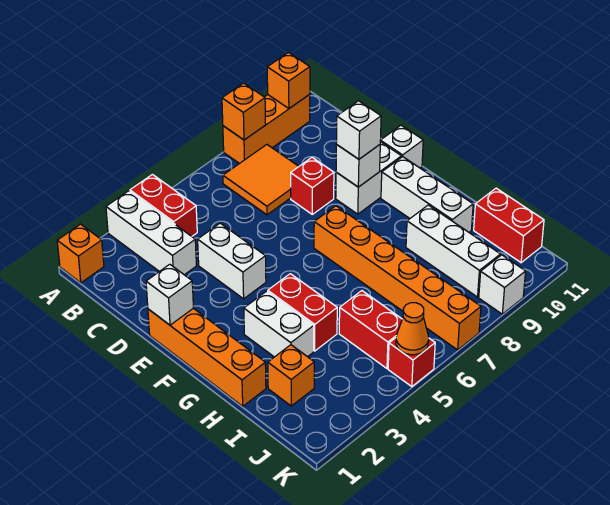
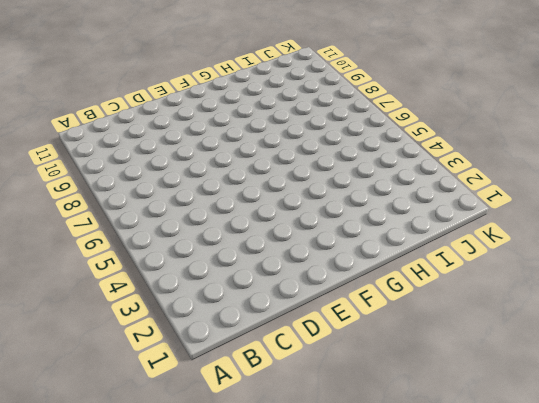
none -> orange brick A1 level 1
none -> white brick A3:C3 level 1
none -> red brick A4:B4 level 1

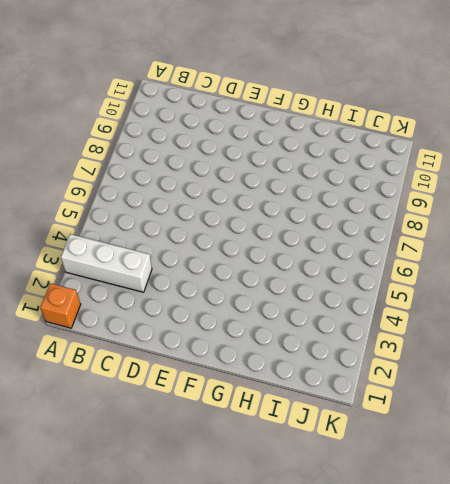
none -> red brick A4:B4 level 1
none -> orange brick A8:A10 level 1
none -> orange tile B7:C8 level 1

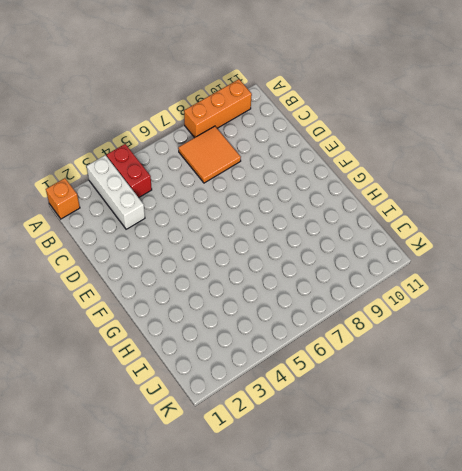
none -> white brick D4:E4 level 1
none -> red brick D8 level 1
none -> orange brick E1:H1 level 1

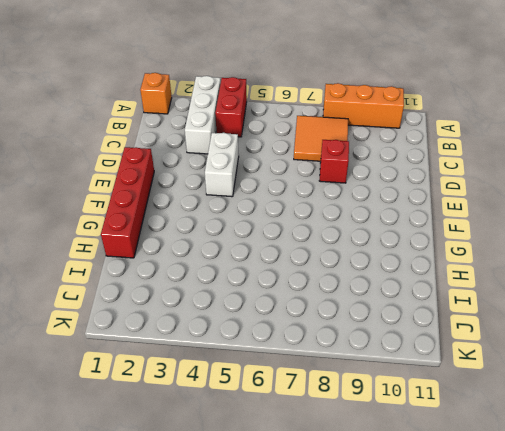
red brick E1:H1 level 1 -> orange brick E1:H1 level 1
none -> white brick E9:E10 level 1
none -> white brick E11 level 1
none -> orange brick F7:K7 level 1

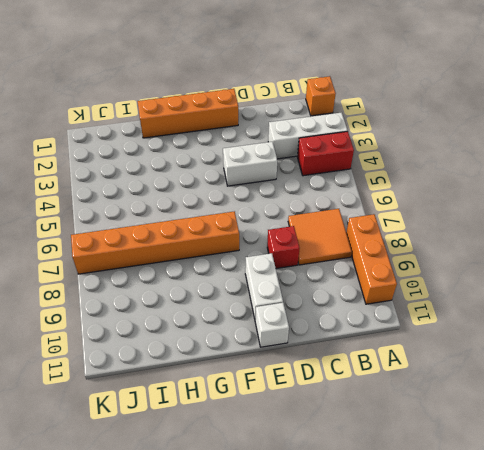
none -> white brick F10:H10 level 1
none -> white brick G3:H3 level 1
none -> red brick G4:H4 level 1

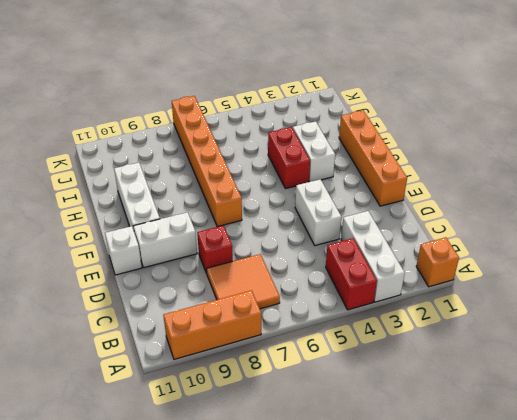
none -> white brick H9:J9 level 1
none -> orange brick I2 level 1
none -> red brick I5:J5 level 1

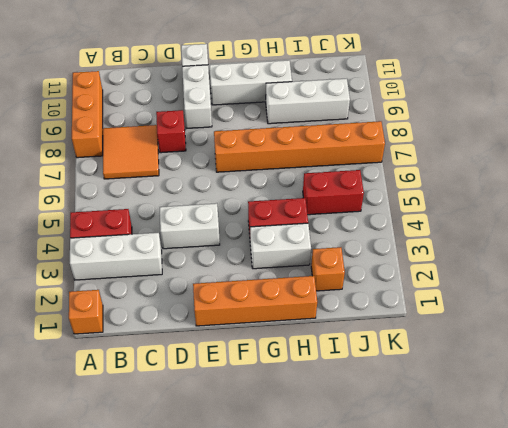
none -> red brick I11:J11 level 1
none -> red brick K5 level 1
none -> white brick K9 level 1

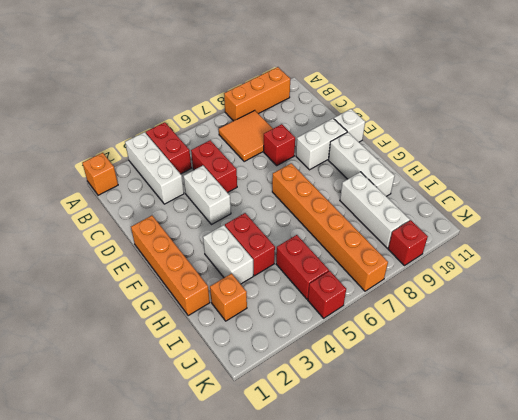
red brick C5:D5 level 1 -> red brick I11:J11 level 1
red brick K9 level 1 -> white brick K9 level 1
none -> orange brick A8 level 2
none -> orange brick A10 level 2
none -> white brick E1 level 2

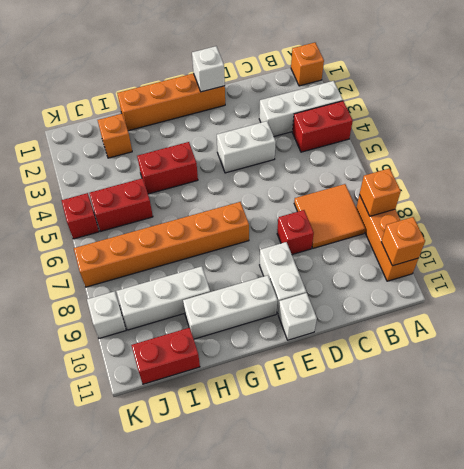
none -> white brick G3:H3 level 1
none -> white brick E9 level 2
none -> orange cone K5 level 2

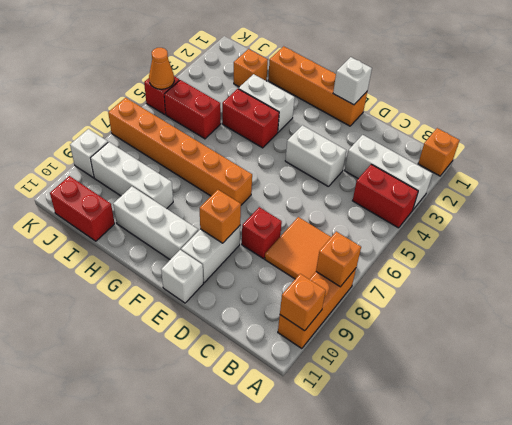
orange brick E9 level 2 -> white brick E9 level 2
none -> white brick E9 level 3

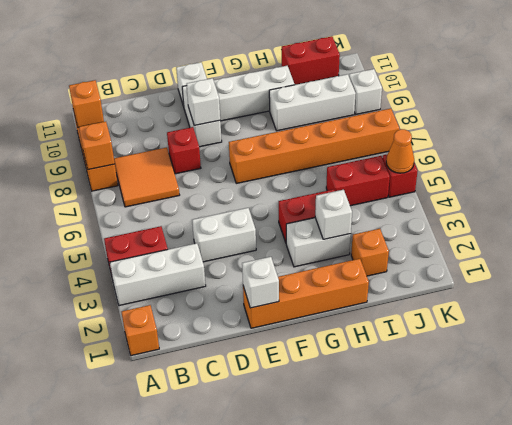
white brick H3 level 2 -> white brick E9 level 3

